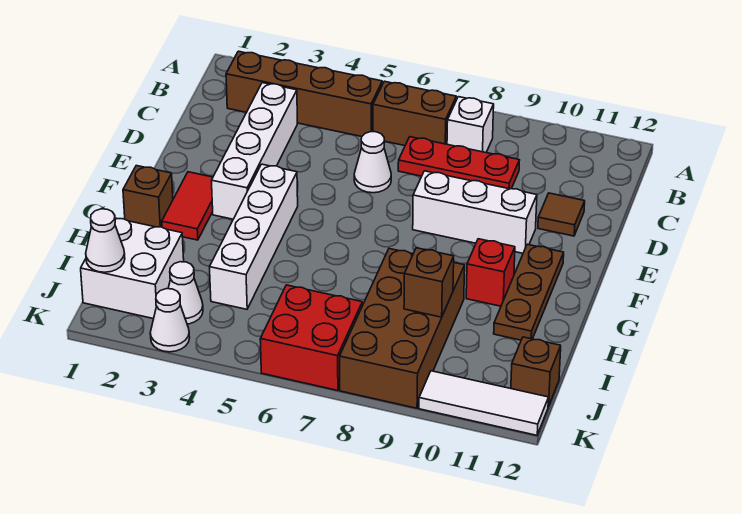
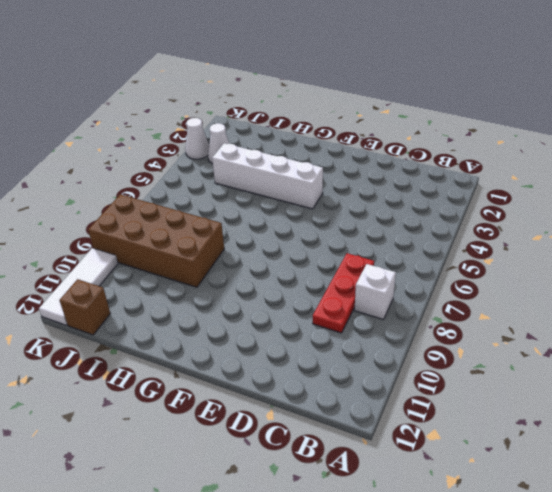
none -> brown brick B2:B5 level 1
none -> brown brick B6:B7 level 1
none -> white brick C3:F3 level 1

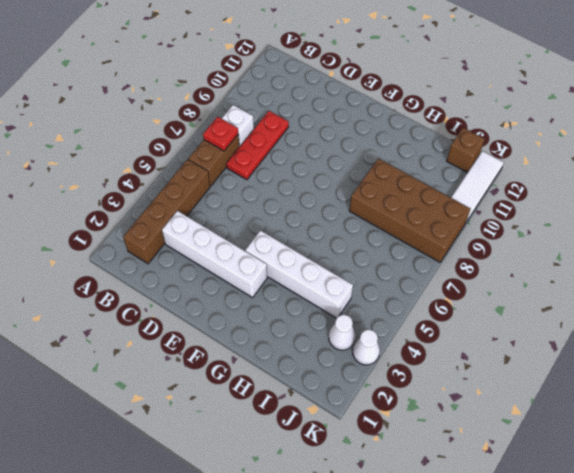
red plate B7 level 2 -> none
none -> white cone D6 level 1
none -> brown tile D11 level 1
none -> white brick E8:E10 level 1

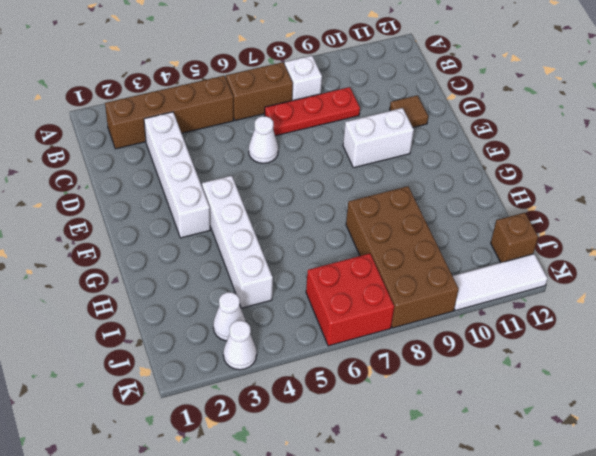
white brick E9:E10 level 1 -> white brick E8:E10 level 1
none -> red tile F2:G2 level 1
none -> brown plate F11:H11 level 1
none -> brown brick G1 level 1

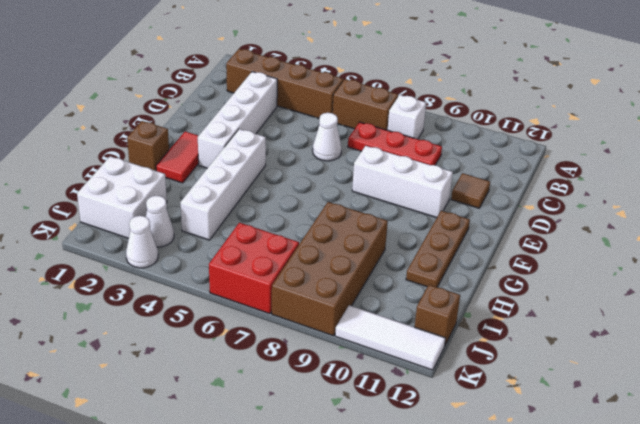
none -> red brick G10 level 1
none -> brown brick I9 level 2
none -> white cone J1 level 2

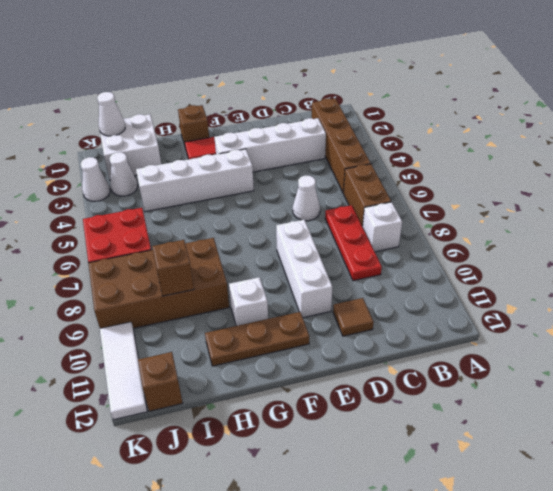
white brick G10 level 1 -> red brick G10 level 1

